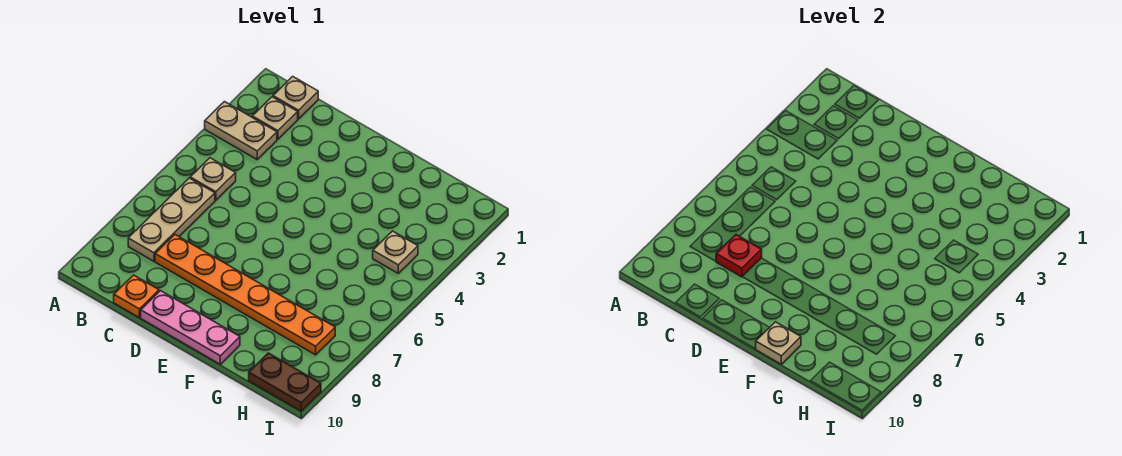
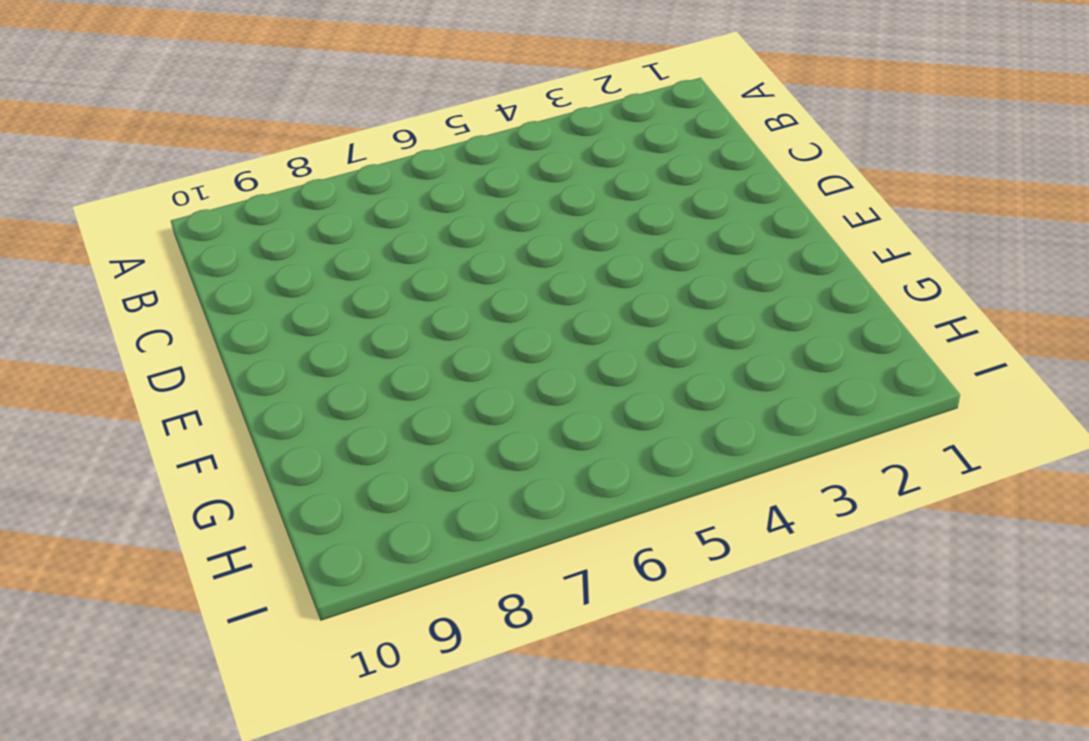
none -> tan plate A3:B3 level 1
none -> tan plate B1 level 1
none -> tan plate B2 level 1

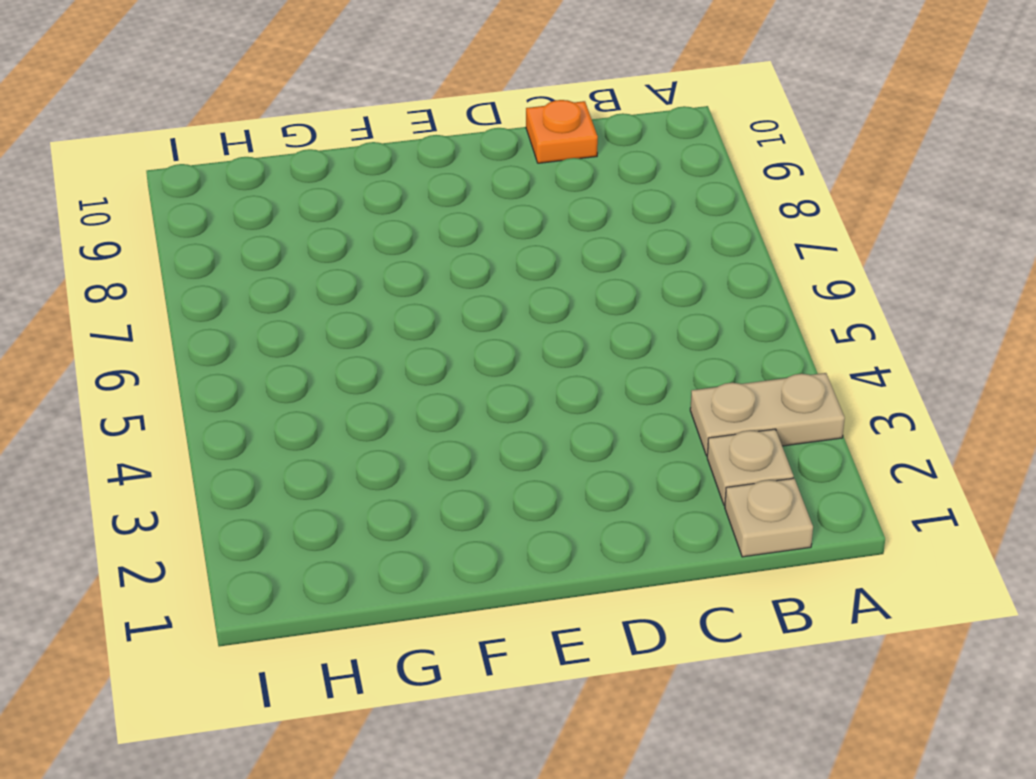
none -> tan plate B5 level 1
none -> tan plate B6:B8 level 1
none -> orange plate C8:H8 level 1

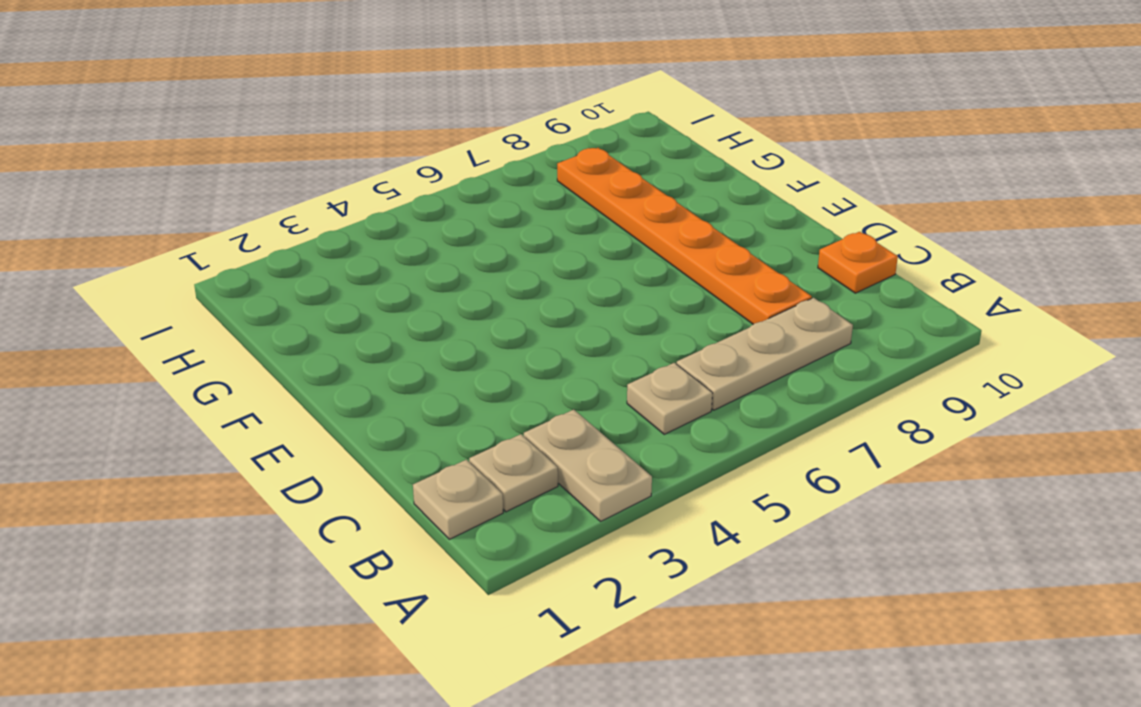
none -> pink plate D10:F10 level 1
none -> tan plate H4 level 1
none -> brown plate H10:I10 level 1

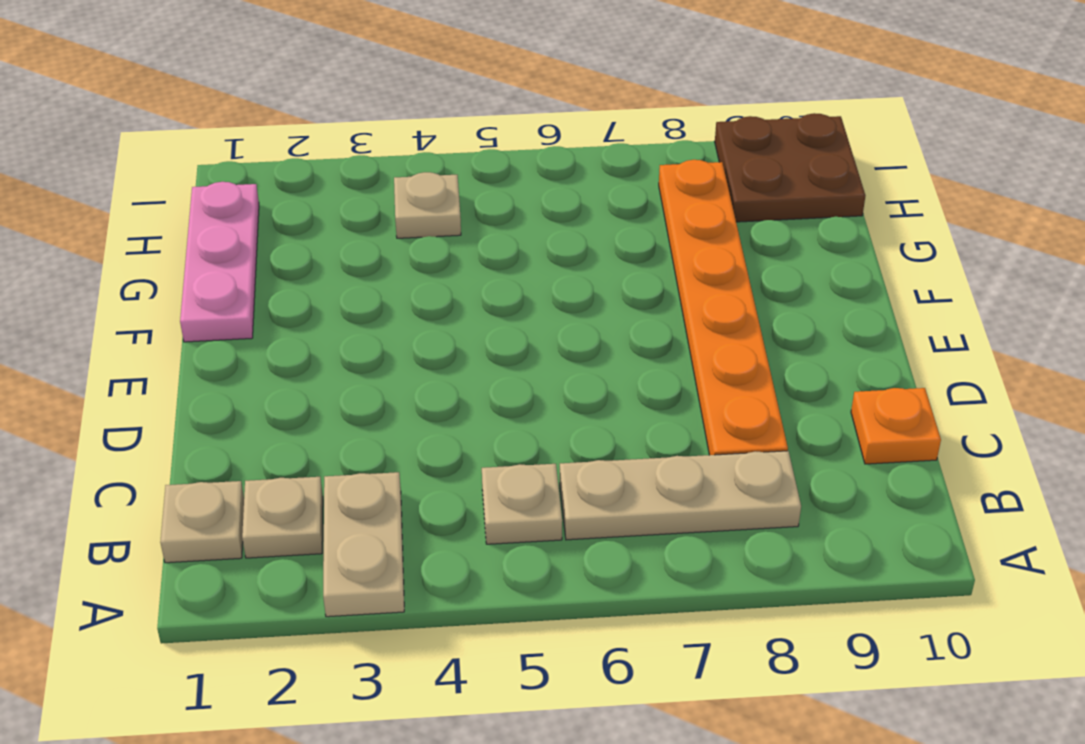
pink plate F1:H1 level 1 -> pink plate D10:F10 level 1
brown plate H9:I10 level 1 -> brown plate H10:I10 level 1
none -> red plate C8 level 2
none -> tan plate F10 level 2

